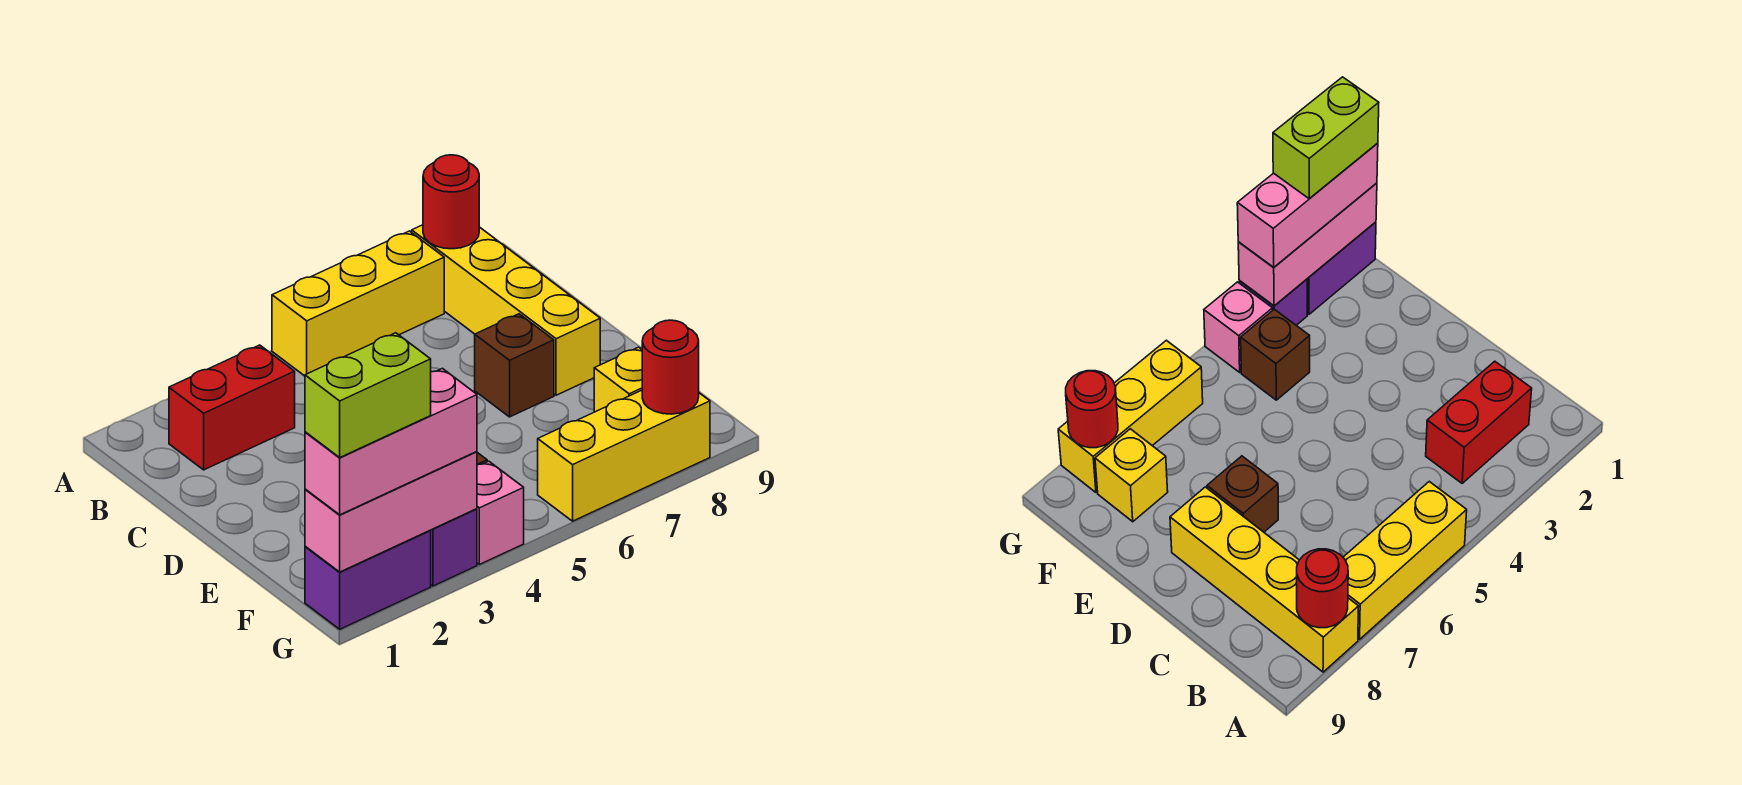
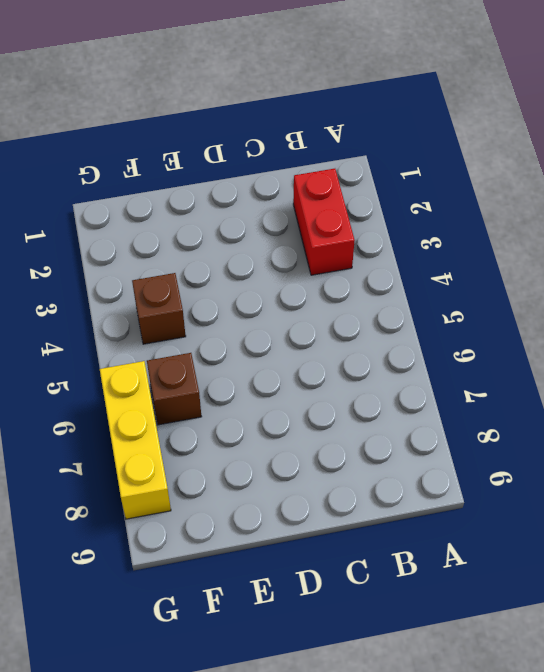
brown brick F6 level 1 -> brown brick D7 level 1
none -> yellow brick A5:A7 level 1
none -> yellow brick A8:D8 level 1
none -> yellow brick F8 level 1

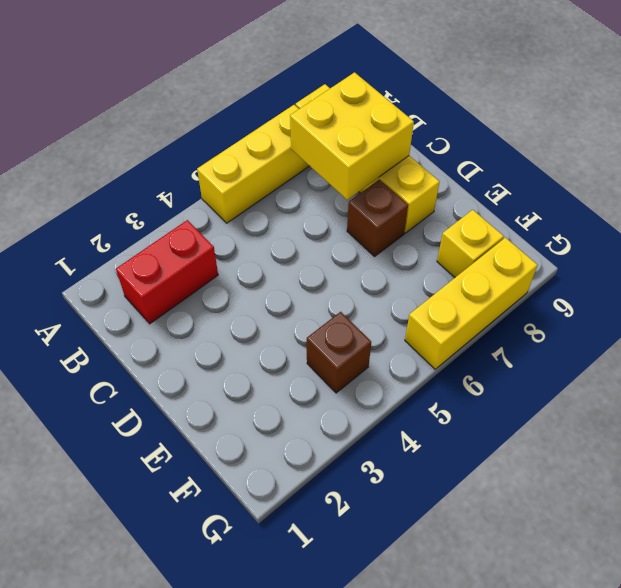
yellow brick B7:C8 level 2 -> none
none -> purple brick G1:G2 level 1
none -> purple brick G3 level 1
none -> pink brick G4 level 1

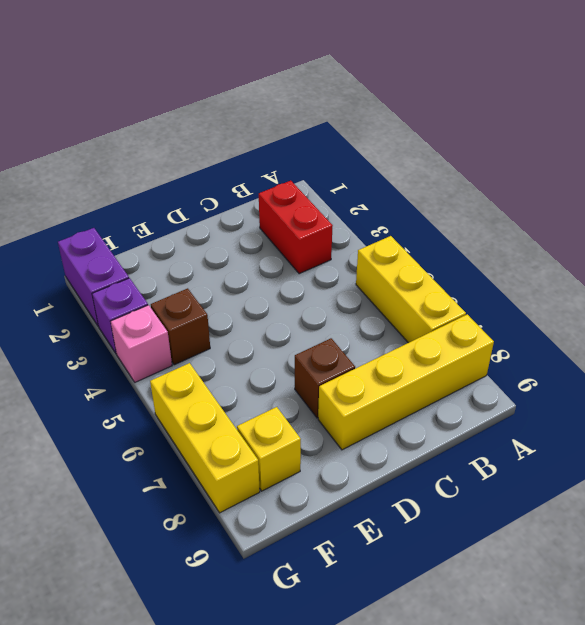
none -> red round brick A8 level 2
none -> pink brick G1:G3 level 2
none -> red round brick G8 level 2

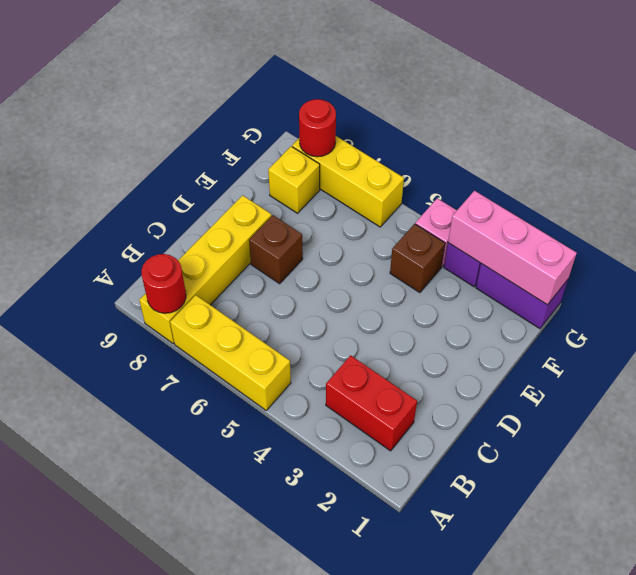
none -> pink brick G1:G3 level 3
none -> lime brick G1:G2 level 4

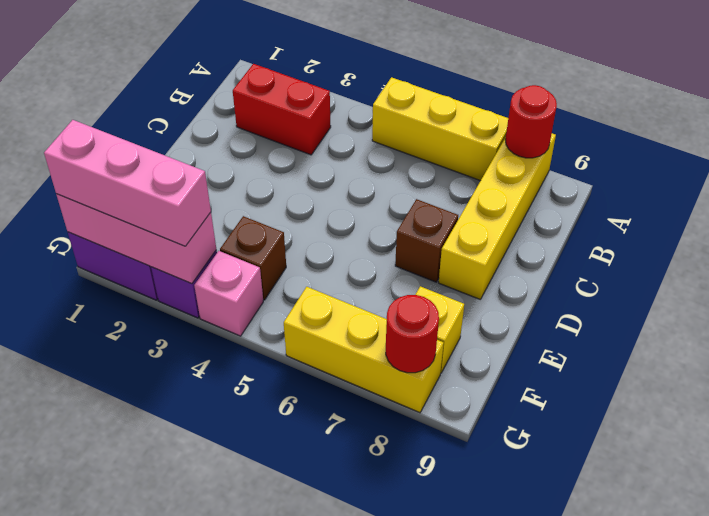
none -> lime brick G1:G2 level 4

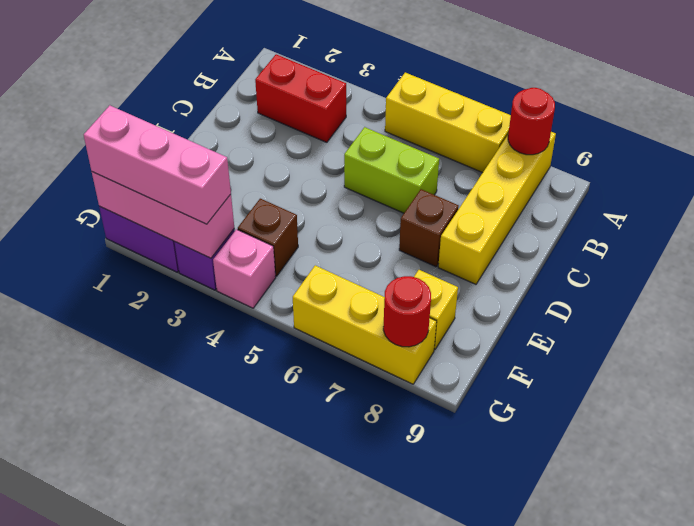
lime brick C5:C6 level 1 -> lime brick G1:G2 level 4

